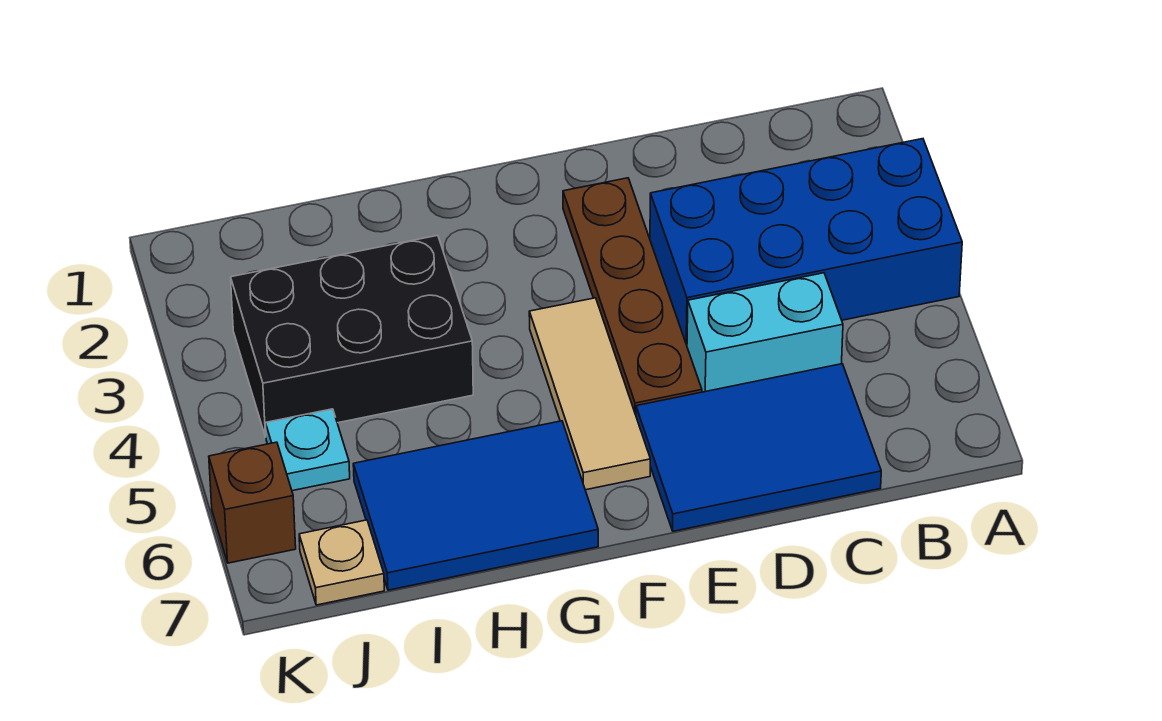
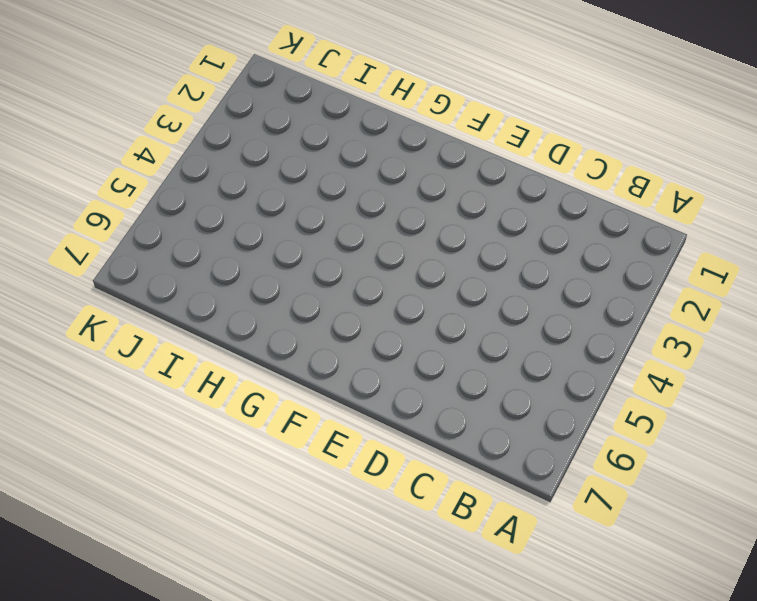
none -> blue brick A3:D4 level 1
none -> cyan brick C5:D5 level 1

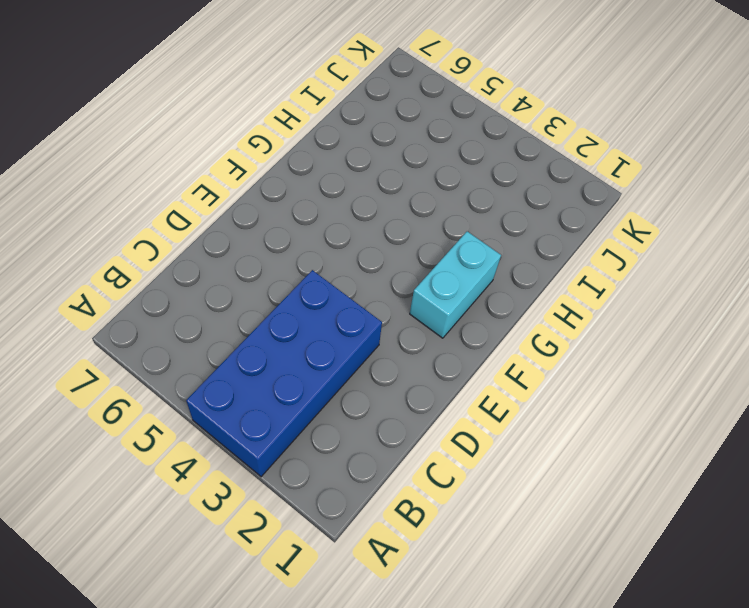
cyan brick F2:G2 level 1 -> cyan brick C5:D5 level 1
none -> blue tile C6:E7 level 1
none -> brown plate E2:E5 level 1

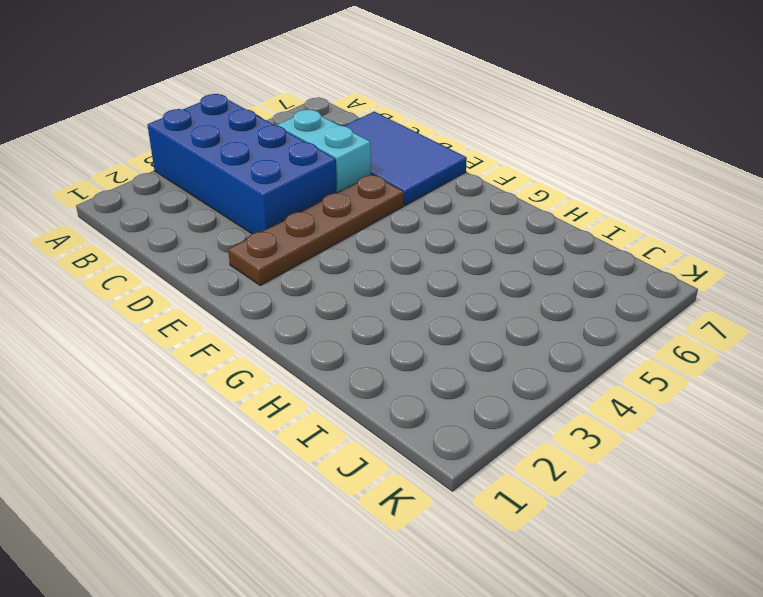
none -> tan tile F4:F6 level 1
none -> blue tile G6:I7 level 1

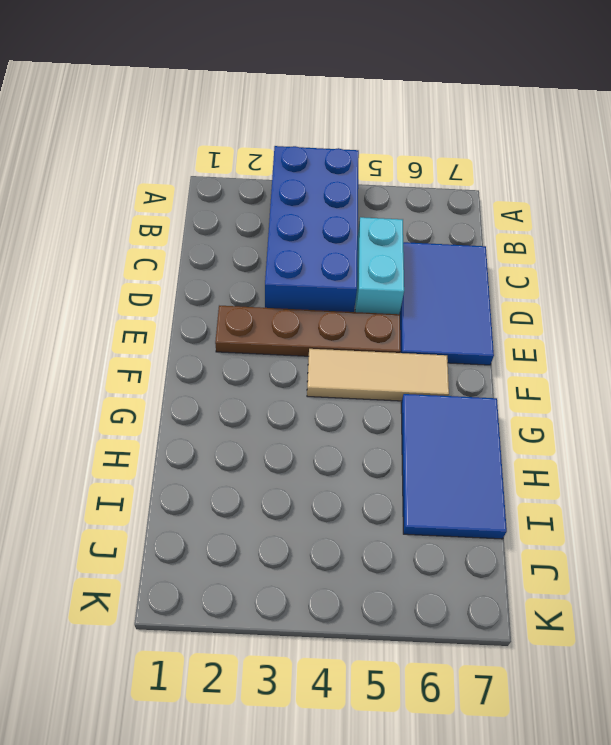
none -> black brick H3:J4 level 1
none -> cyan plate J5 level 1

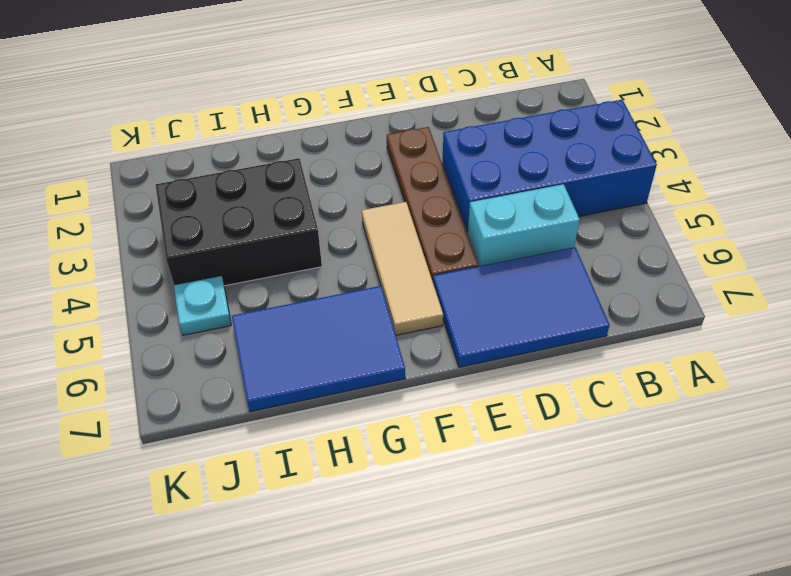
none -> tan plate J7 level 1
none -> brown brick K6 level 1

